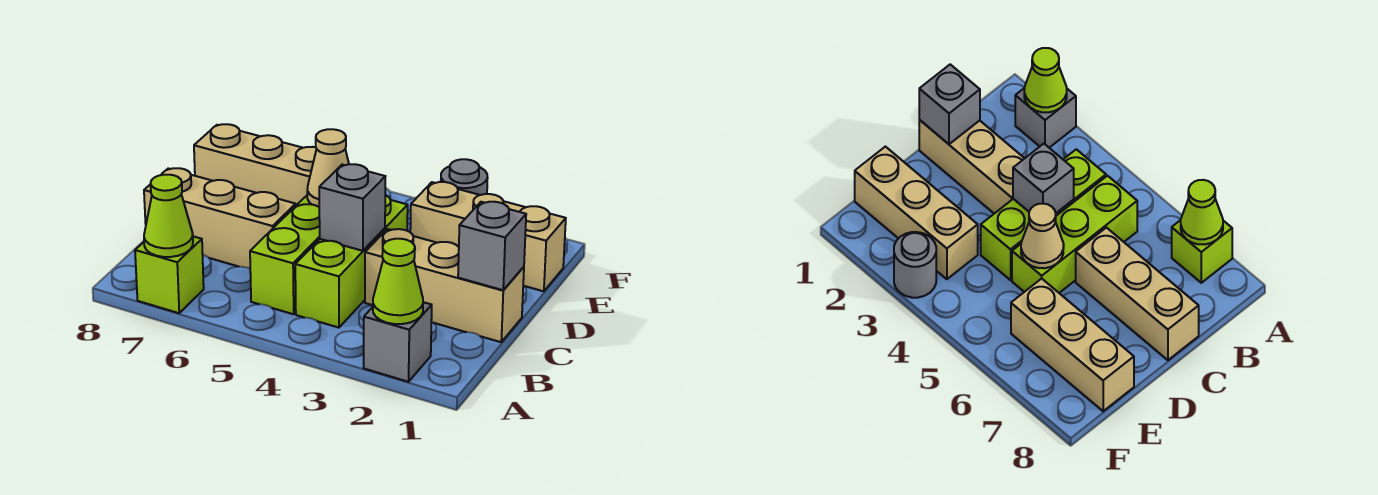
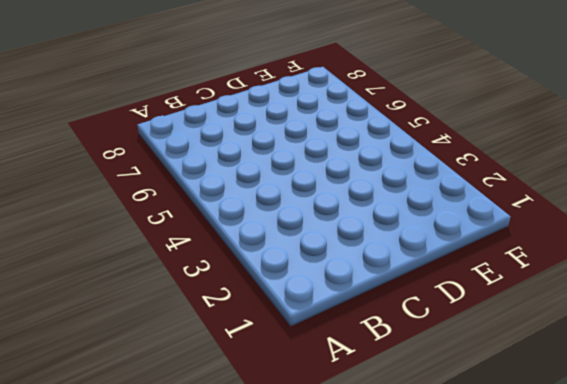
none -> grey brick A2 level 1
none -> lime brick A7 level 1
none -> lime brick B4:D4 level 1

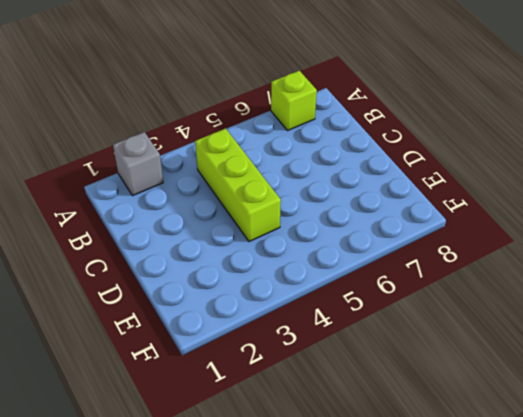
none -> lime brick B5:D5 level 1
none -> tan brick C1:C3 level 1
none -> tan brick C6:C8 level 1

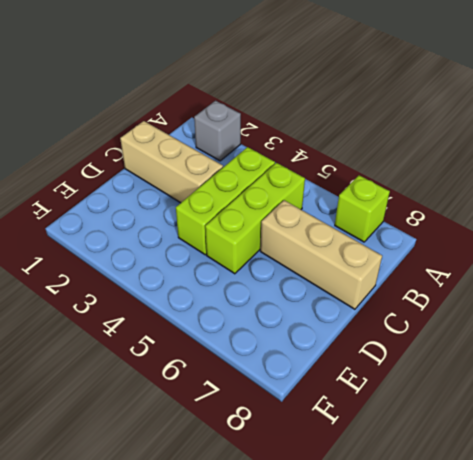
none -> tan brick E1:E3 level 1
none -> tan brick E6:E8 level 1
none -> grey round brick F3 level 1

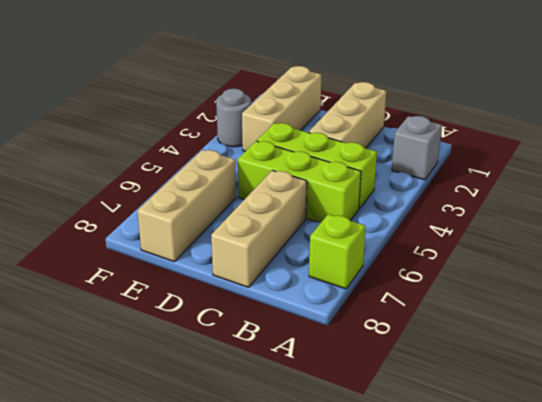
none -> lime cone A2 level 2
none -> lime cone A7 level 2
none -> grey brick C1 level 2

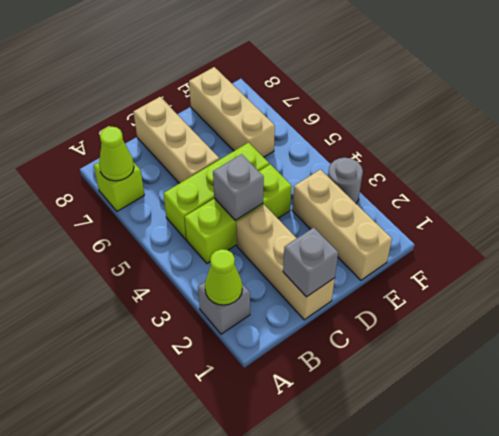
none -> tan cone D5 level 2

